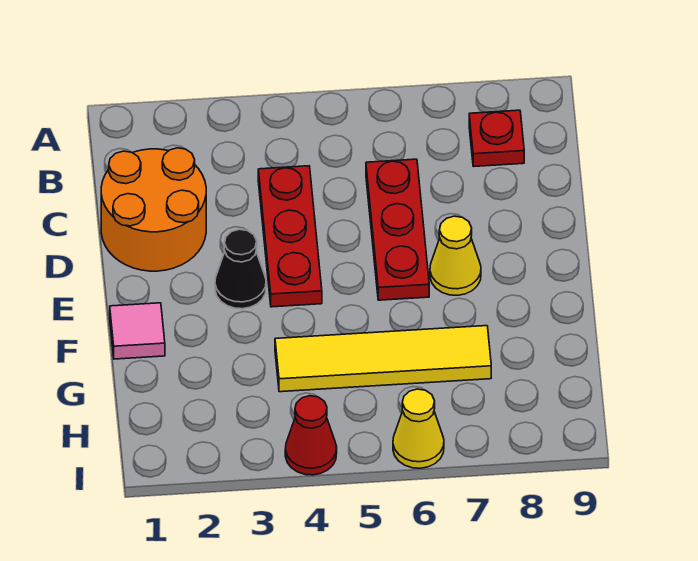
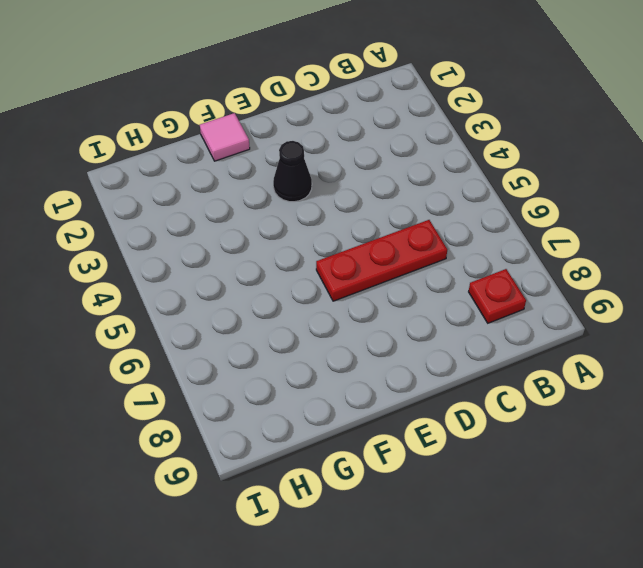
none -> orange round brick C1:D2 level 1
none -> red plate C4:E4 level 1

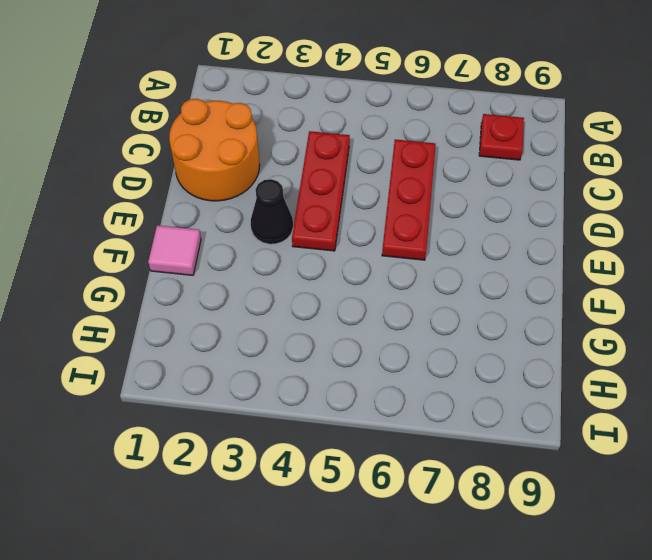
none -> yellow cone E7 level 1
none -> yellow tile G4:G7 level 1

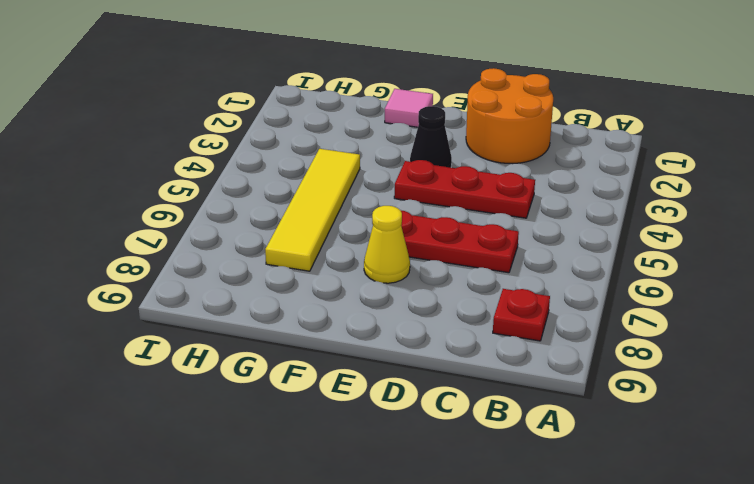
none -> red cone I4 level 1
none -> yellow cone I6 level 1

